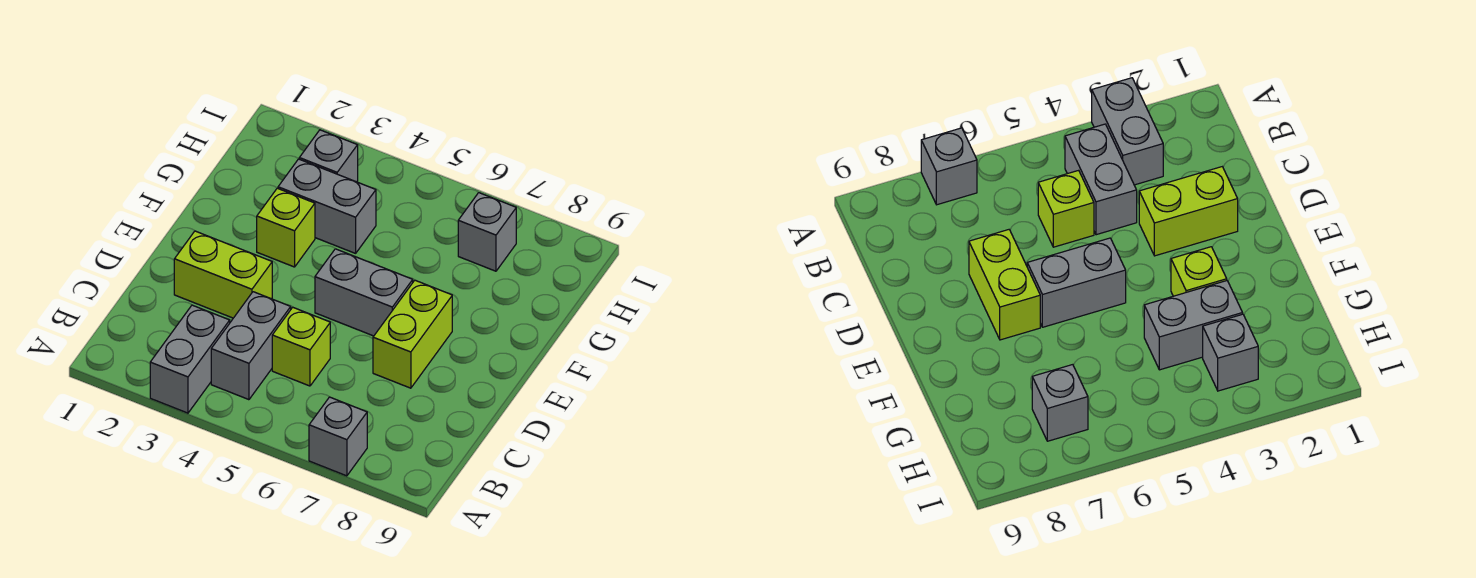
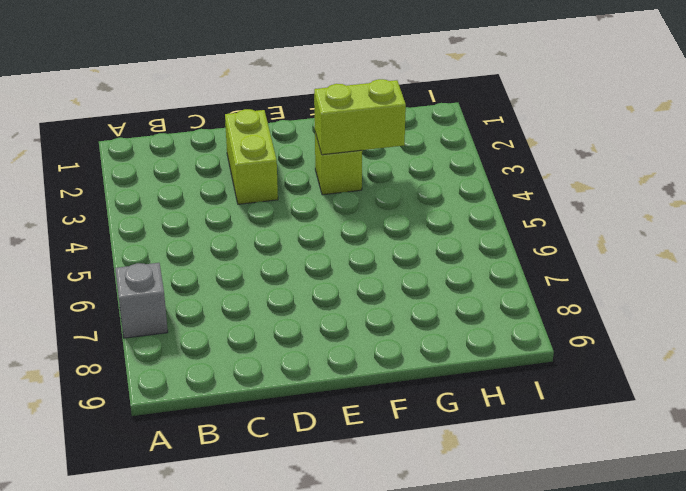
lime brick F3:G3 level 2 -> lime brick D7:E7 level 1
none -> grey brick A3:B3 level 1
none -> grey brick B4:C4 level 1

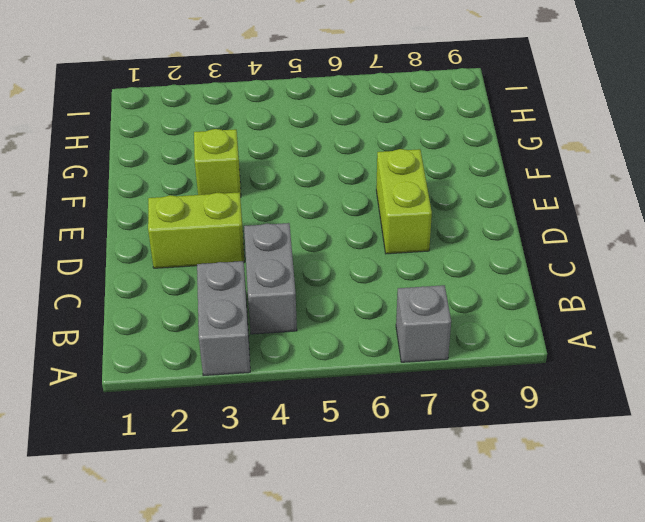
none -> lime brick C5 level 1
none -> grey brick E5:E6 level 1

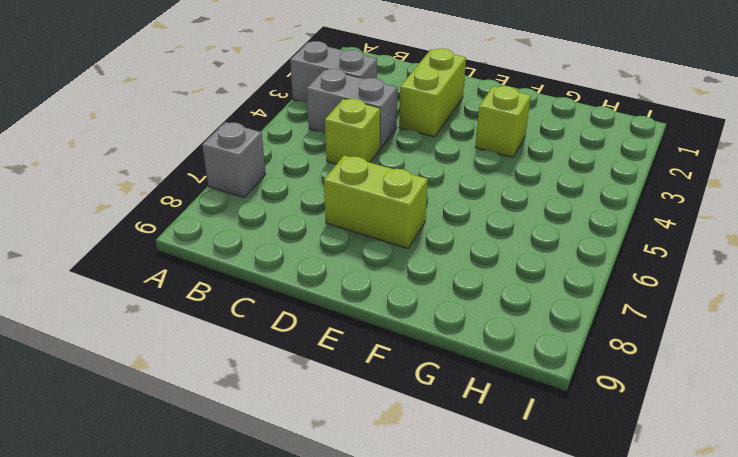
none -> grey brick E5:E6 level 1
none -> grey brick G3:G4 level 1

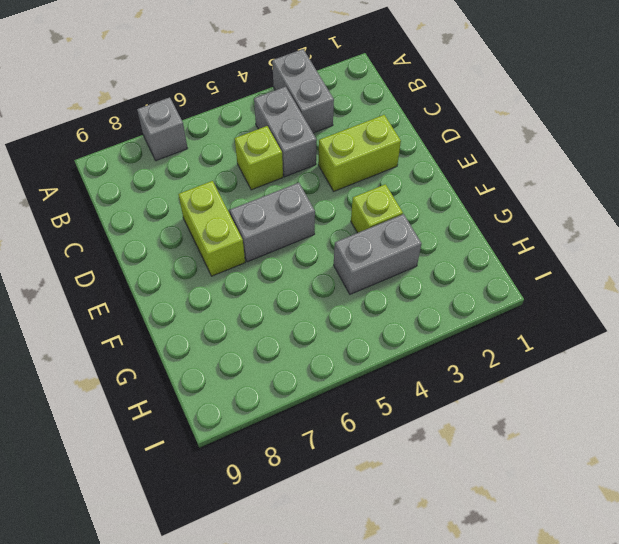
none -> grey brick H3 level 1
none -> grey brick H7 level 1

